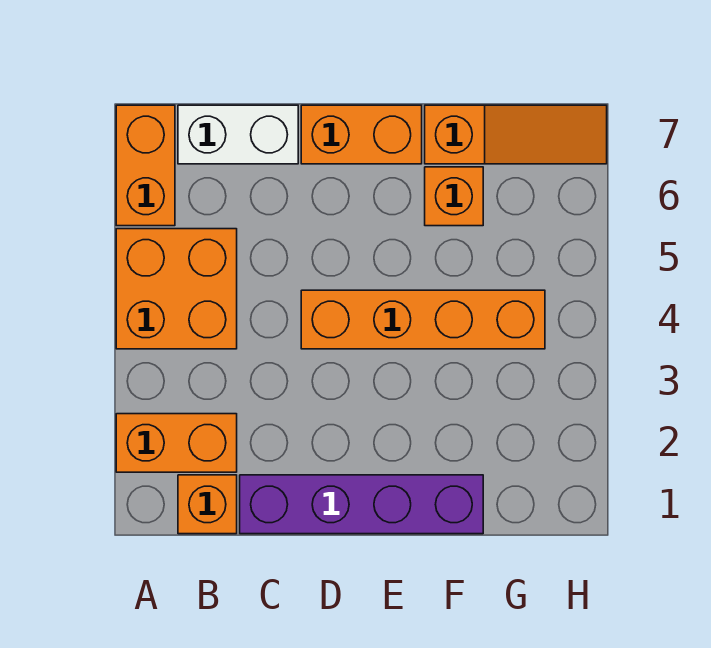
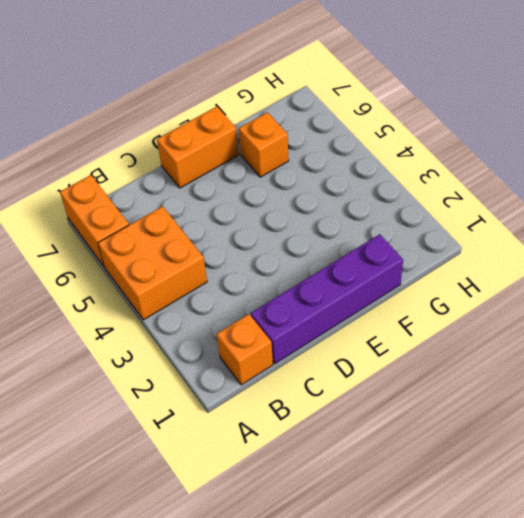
none -> orange brick A2:B2 level 1
none -> white brick B7:C7 level 1

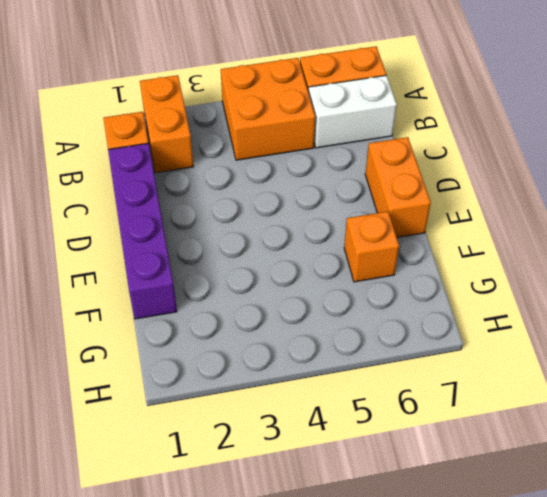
white brick B6:B7 level 1 -> white brick B7:C7 level 1
none -> orange brick D4:G4 level 1
none -> orange slope F7:H7 level 1 top F

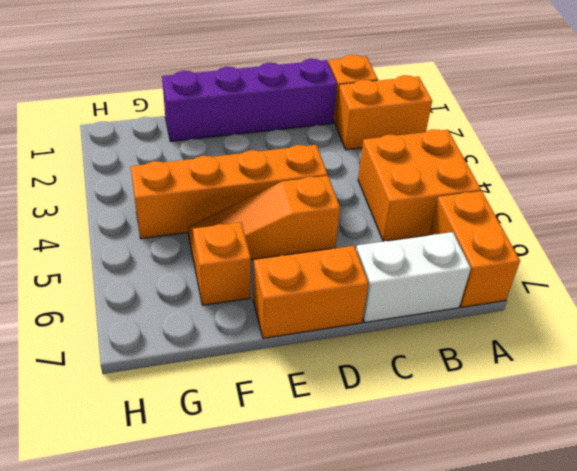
orange slope D5:F5 level 1 top D -> orange slope F7:H7 level 1 top F

